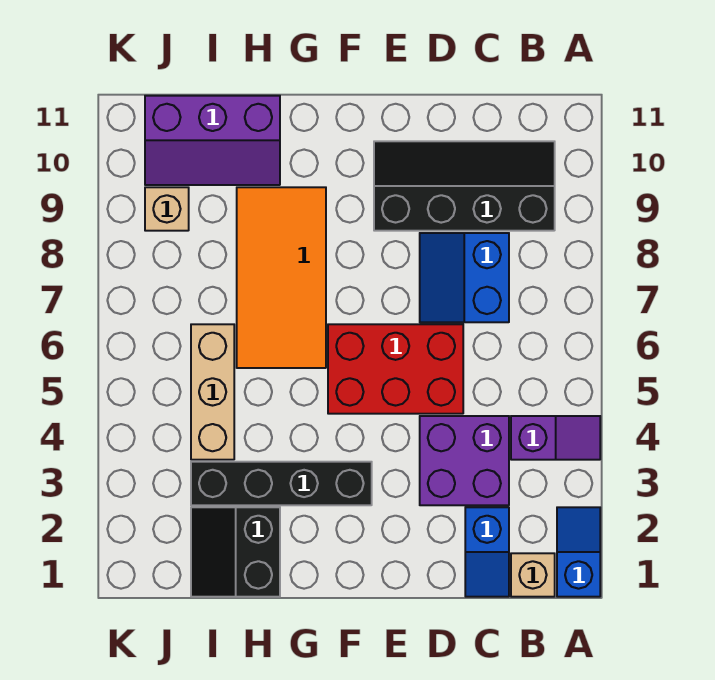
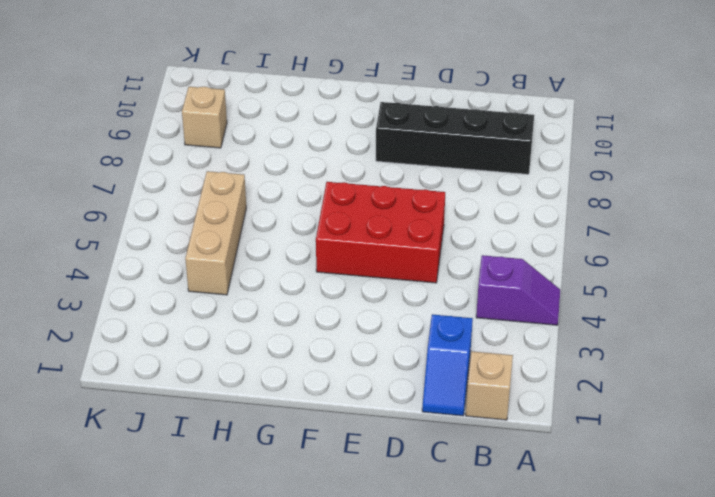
none -> blue slope A1:A2 level 1 top 1
none -> purple brick C3:D4 level 1
none -> blue slope C7:D8 level 1 top C

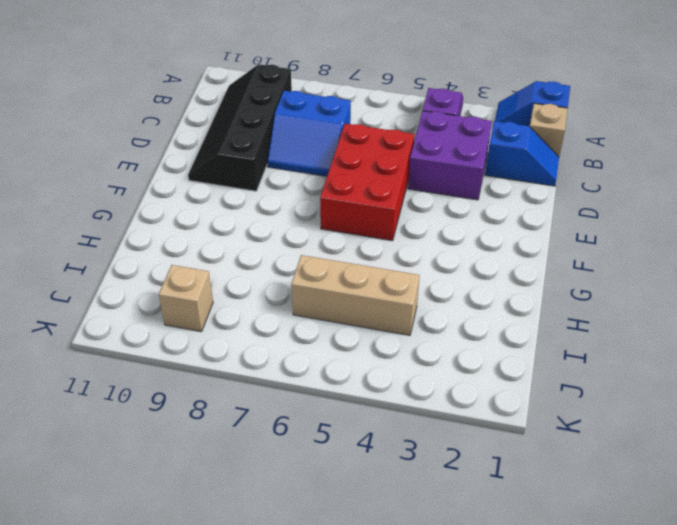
none -> black brick F3:I3 level 1
none -> orange tile G6:H9 level 1
none -> black slope H1:I2 level 1 top H

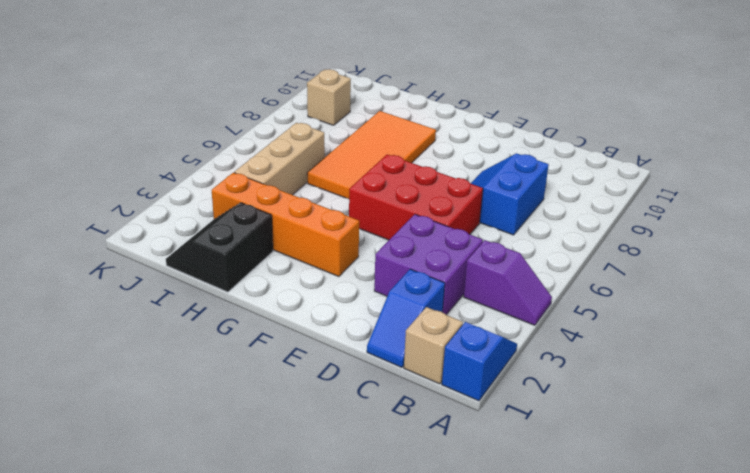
orange brick F3:I3 level 1 -> black brick F3:I3 level 1
none -> black slope B9:E10 level 1 top 9
none -> purple slope H10:J11 level 1 top 11

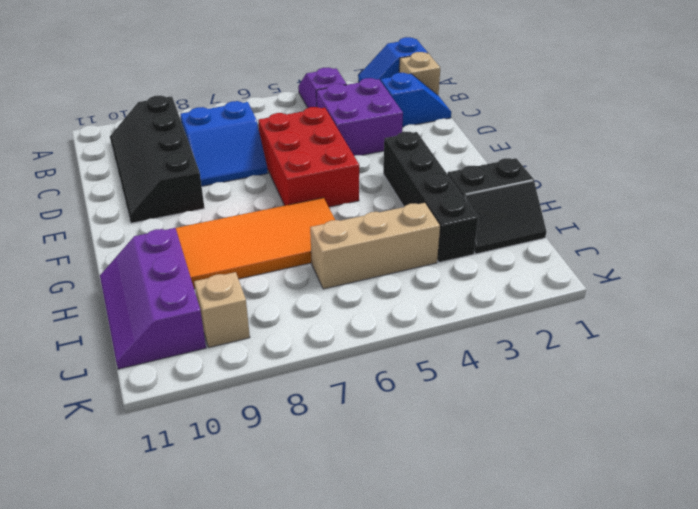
purple slope H10:J11 level 1 top 10 -> purple slope H10:J11 level 1 top 11

